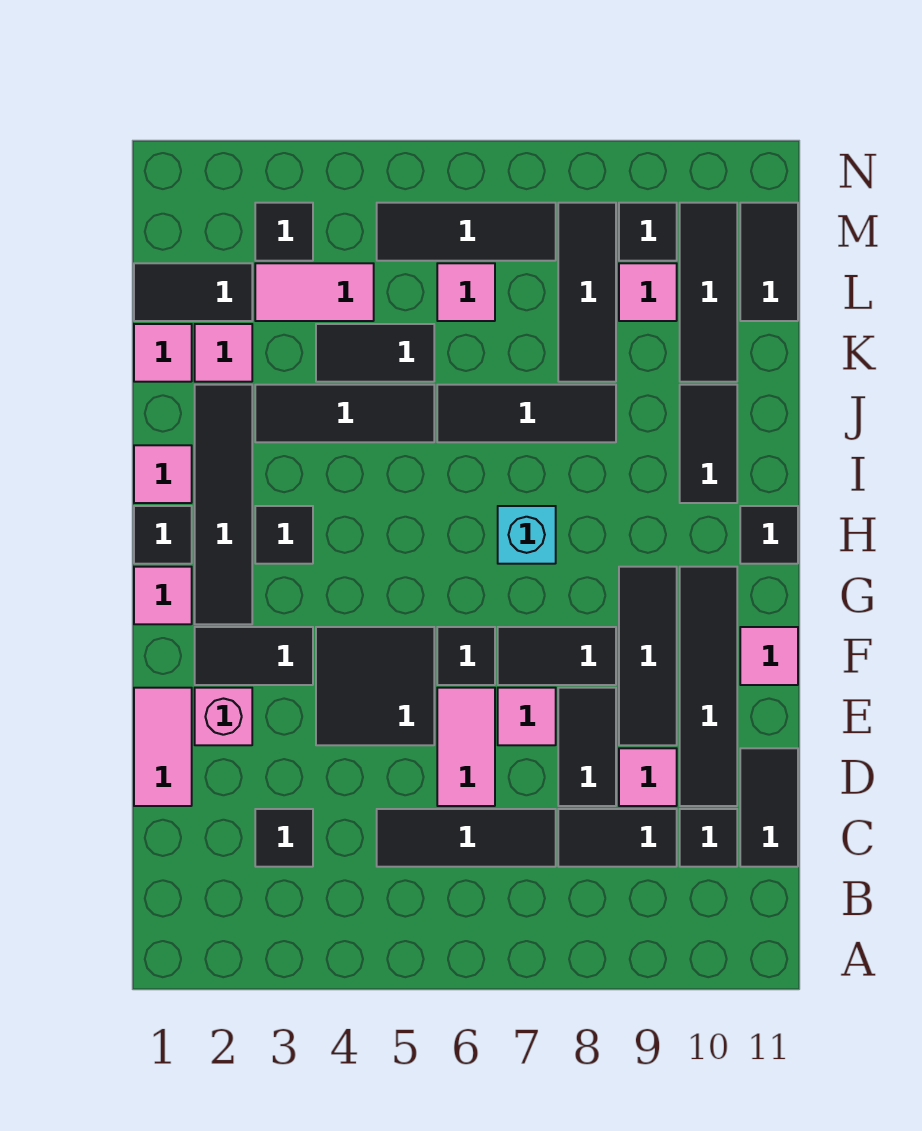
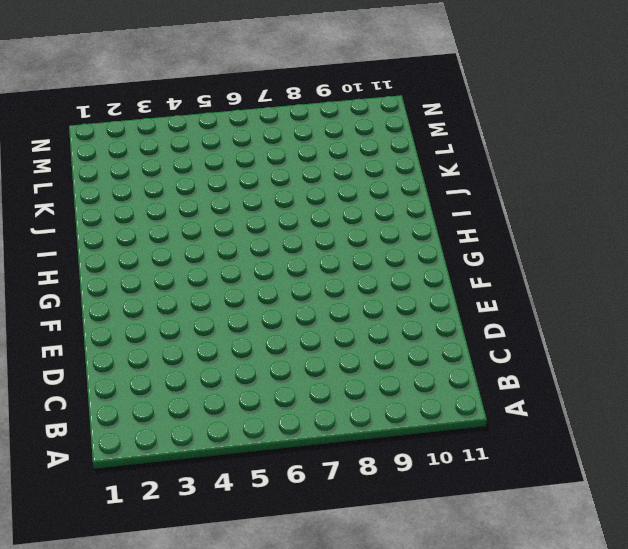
none -> black tile C3 level 1
none -> black tile C5:C7 level 1
none -> black tile C8:C9 level 1
none -> black tile C10 level 1

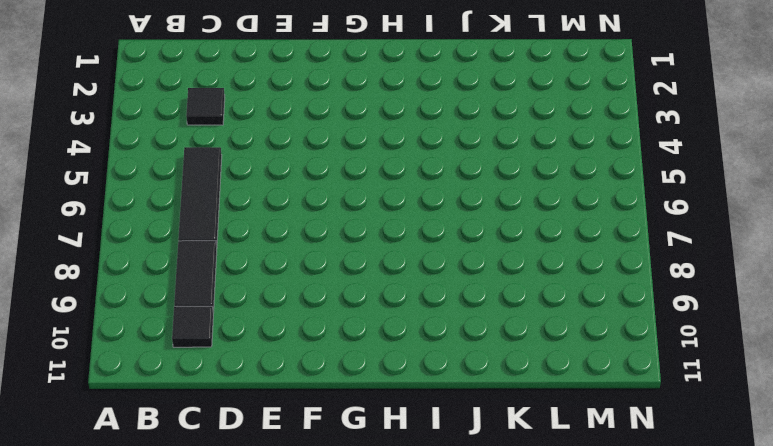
none -> black tile C11:D11 level 1
none -> pink tile D1:E1 level 1
none -> pink tile D6:E6 level 1
none -> black tile D8:E8 level 1

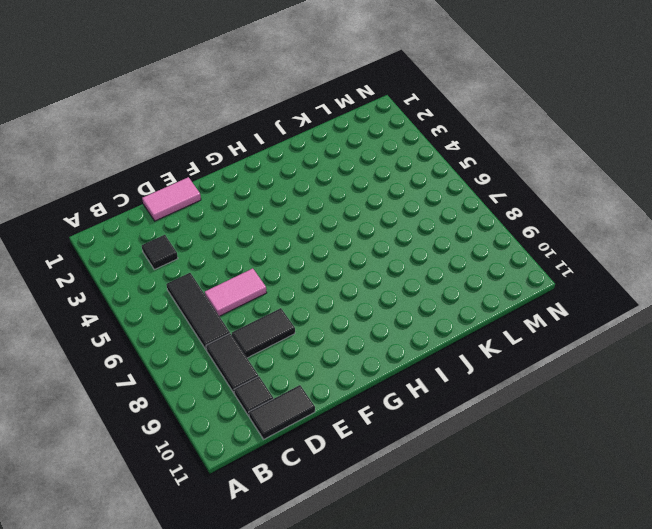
none -> pink tile D9 level 1
none -> black tile D10:G10 level 1
none -> pink brick E2 level 1
none -> black tile E4:F5 level 1

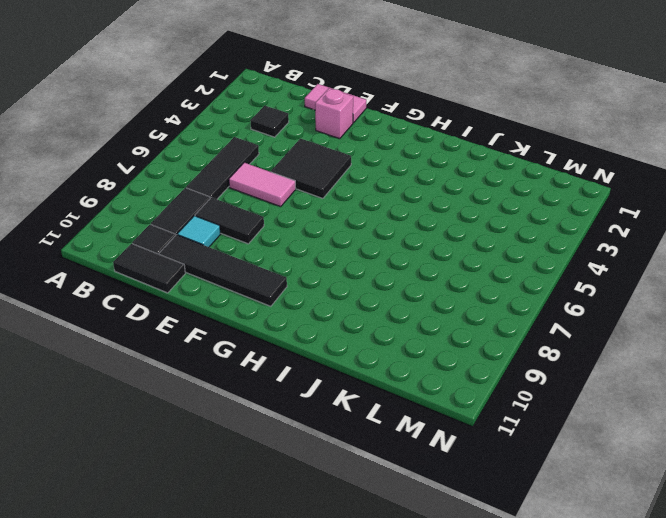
cyan tile D9 level 1 -> pink tile D9 level 1
none -> pink tile E7 level 1
none -> black tile E9:G9 level 1
none -> black tile F2:F3 level 1
none -> black tile F6 level 1

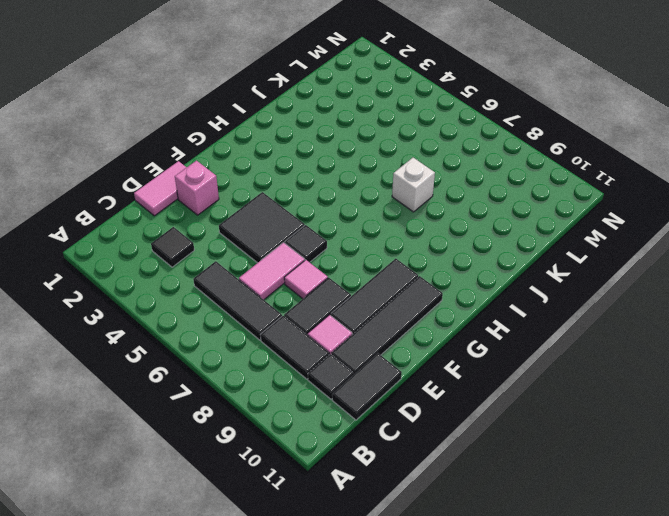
white brick J7 level 1 -> black tile J6:J8 level 1
none -> black tile F2:F3 level 1
none -> black tile F7:F8 level 1
none -> pink tile F11 level 1
none -> pink tile G1 level 1

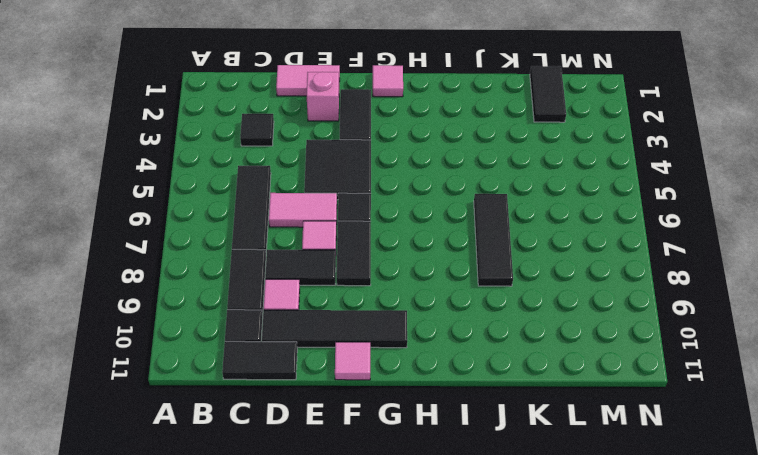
none -> black tile E9:G9 level 1
none -> black tile G2:J2 level 1
none -> black tile H1 level 1
none -> black tile H3 level 1

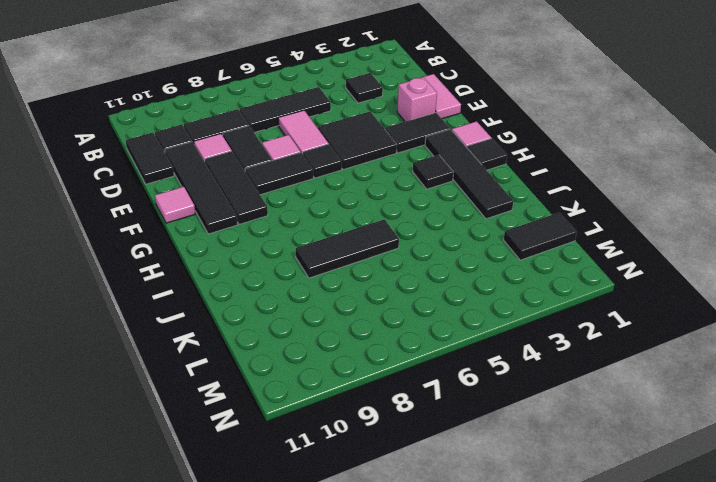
none -> cyan brick H7 level 1
none -> black tile H11 level 1
none -> pink tile I1 level 1
none -> black tile I10:J10 level 1

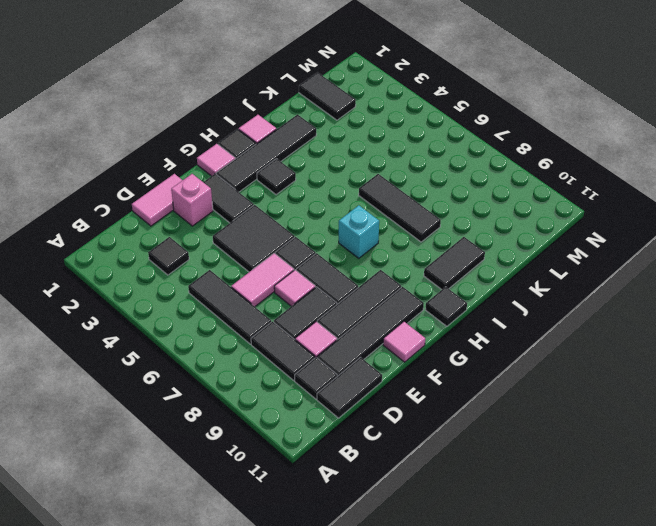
none -> black tile J3:J5 level 1
none -> pink tile K1 level 1
none -> pink tile K2 level 1
none -> black tile K4:K5 level 1

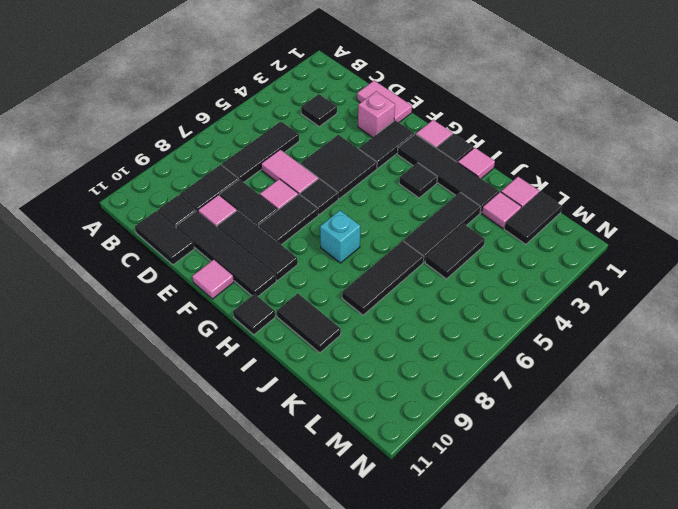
none -> black tile K8:M8 level 1
none -> black tile K10:M10 level 1
none -> pink tile L3:L4 level 1
none -> pink tile L6 level 1

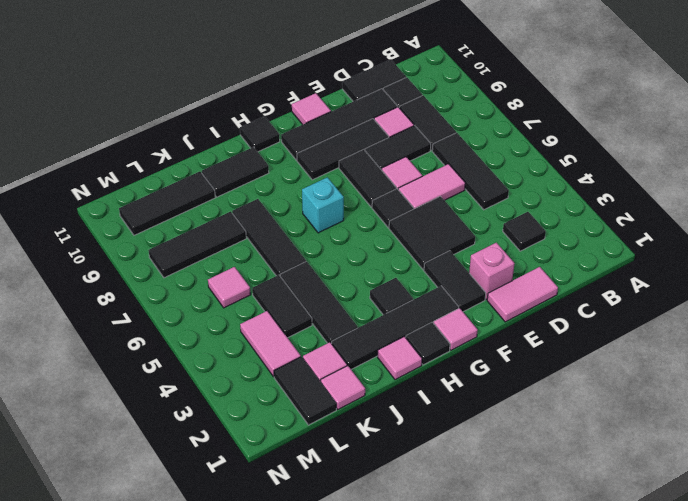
none -> pink tile L9 level 1
none -> black tile L11:M11 level 1
none -> black tile M3 level 1
none -> black tile M5:M7 level 1

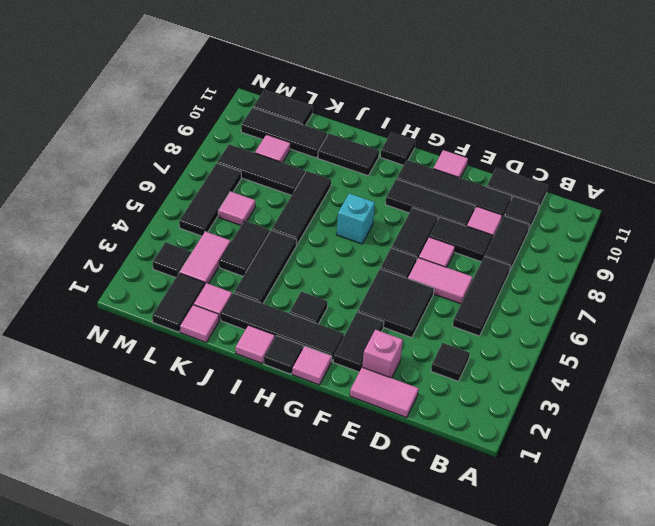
none -> black tile M9 level 1

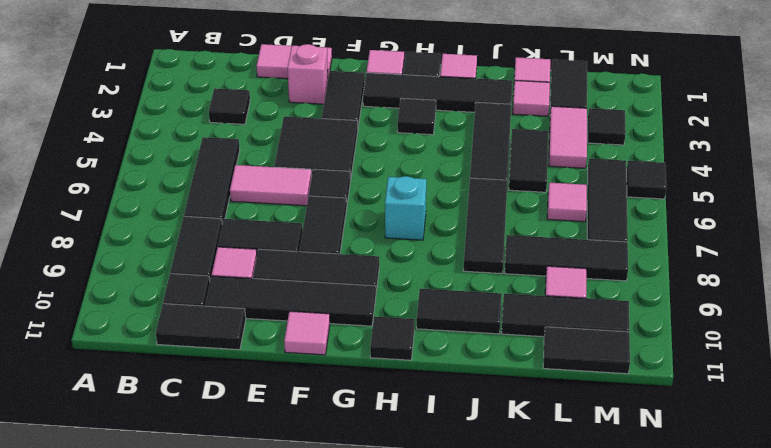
black tile N5 level 1 -> black tile M9 level 1
none -> pink tile E7 level 1

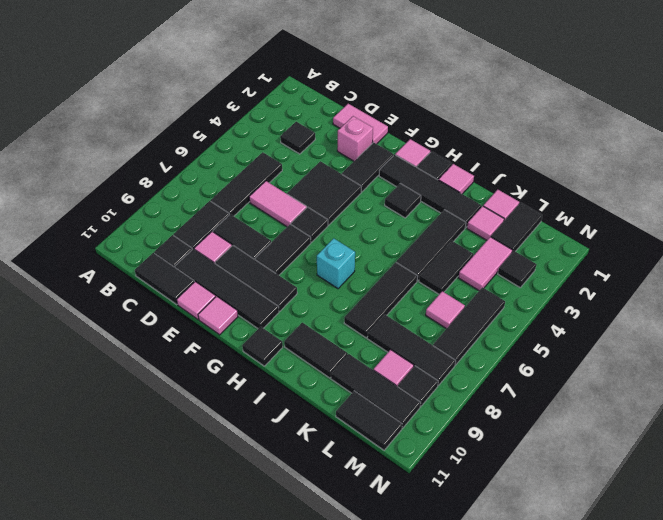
pink tile E11 level 1 -> pink tile E7 level 1

